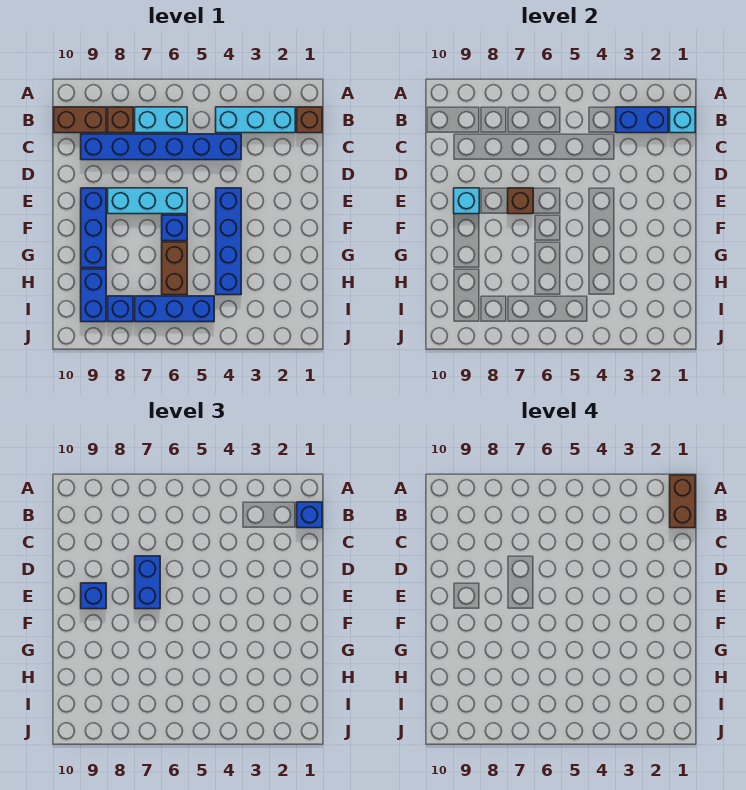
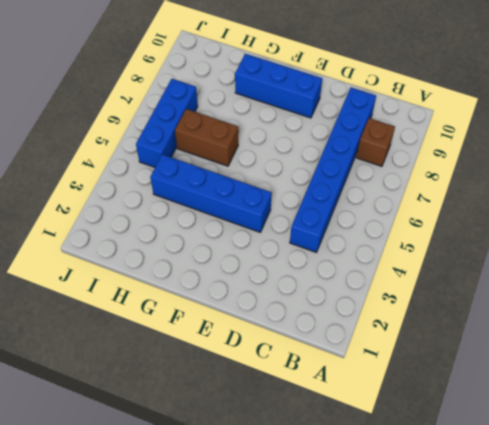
none -> brown brick B1 level 1
none -> cyan brick B2:B4 level 1
none -> cyan brick B6:B7 level 1

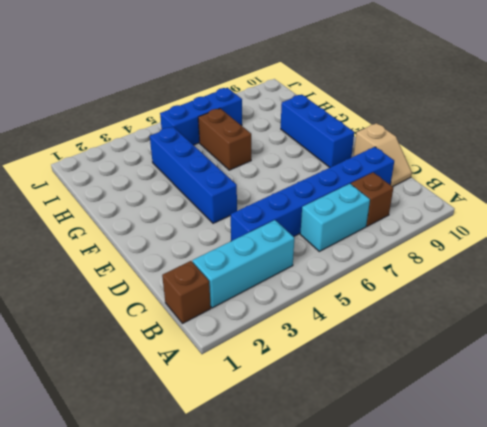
tan slope C10:D10 level 1 top D -> none
none -> brown brick B9:B10 level 1
none -> cyan brick E6:E8 level 1
none -> blue brick F6 level 1

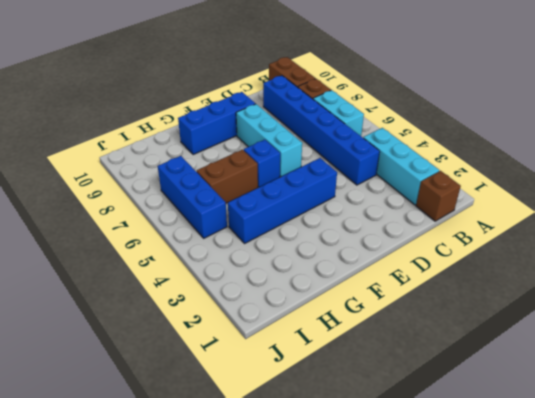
none -> blue brick H9:I9 level 1
none -> blue brick I8 level 1
none -> cyan brick B1 level 2

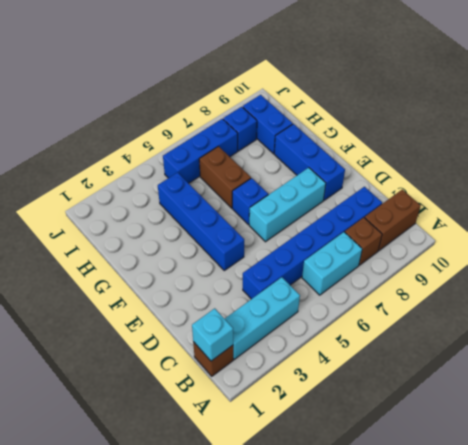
none -> blue brick B2:B3 level 2
none -> brown brick E7 level 2
none -> cyan brick E9 level 2

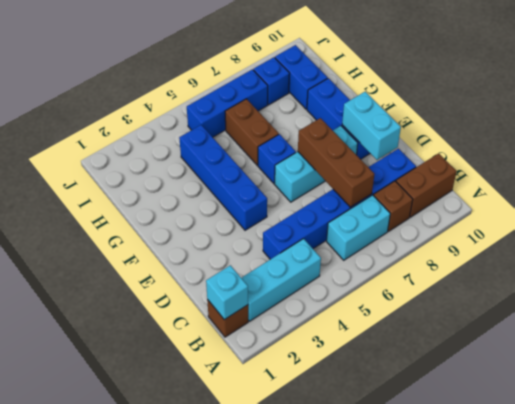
brown brick C7:E7 level 2 -> brown brick E7 level 2
cyan brick D9:E9 level 2 -> cyan brick E9 level 2
none -> blue brick B2:B3 level 2
none -> blue brick B1 level 3
none -> blue brick D7:E7 level 3

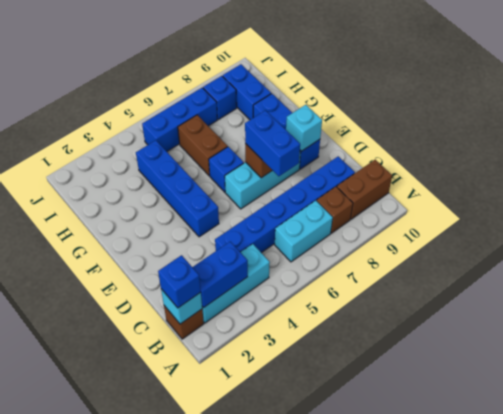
none -> blue brick E9 level 3
none -> brown brick A1:B1 level 4

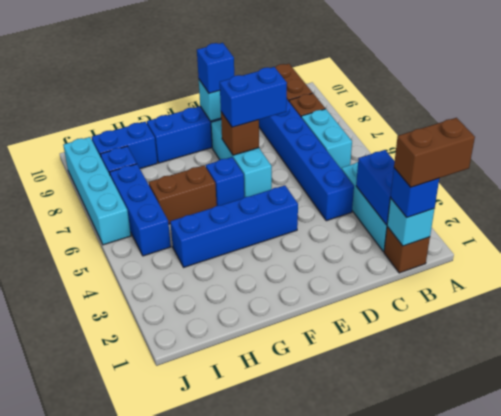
cyan brick J6:J9 level 1 -> none

